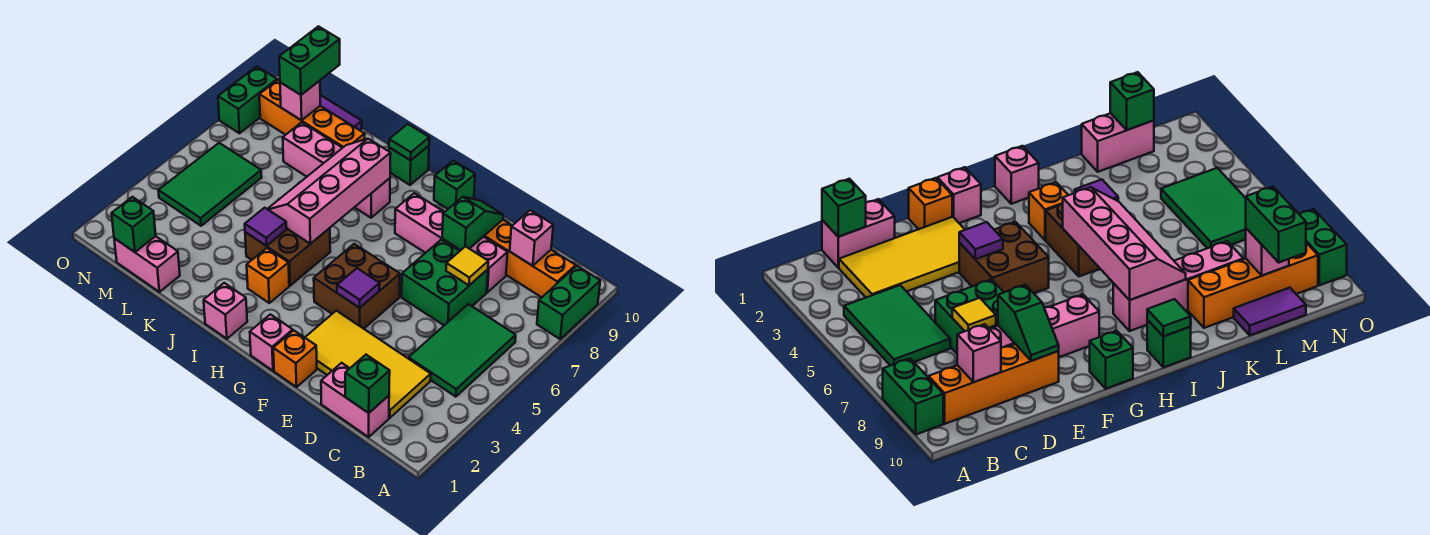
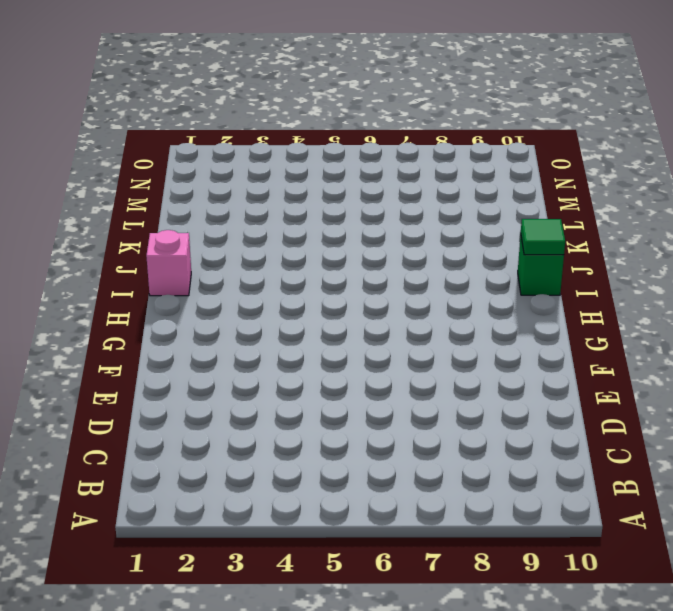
none -> green brick A8:A9 level 1
none -> green tile B4:C6 level 1
none -> orange brick B9:E9 level 1
none -> pink brick C1:D1 level 1

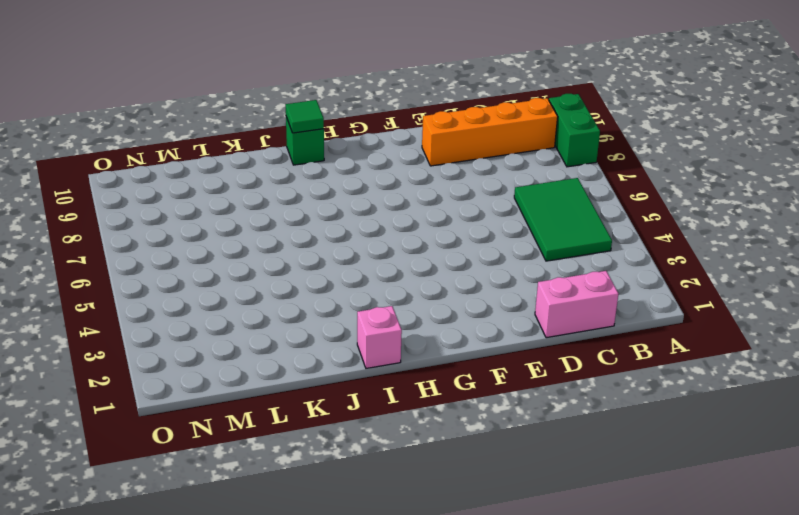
none -> yellow tile C2:F3 level 1
none -> green brick D6:E7 level 1
none -> pink brick D8:G8 level 1
none -> orange brick F1 level 1

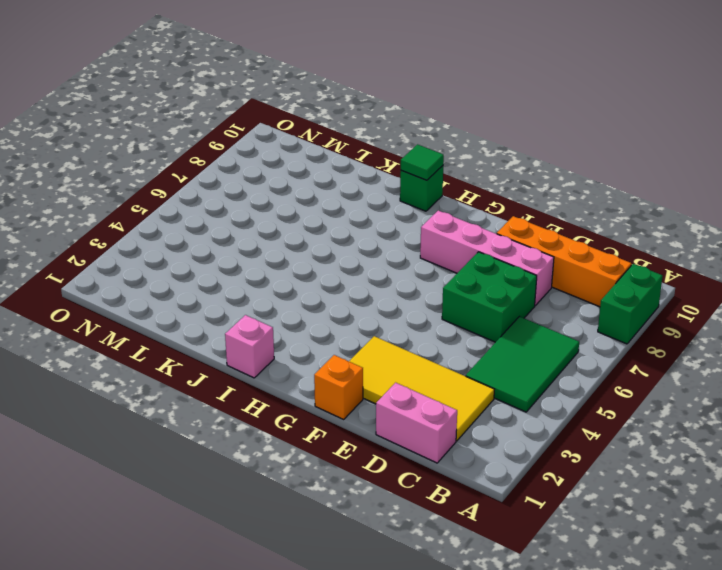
none -> brown brick F4:G5 level 1
none -> pink brick G1 level 1
none -> green brick G10 level 1
none -> orange brick I3 level 1

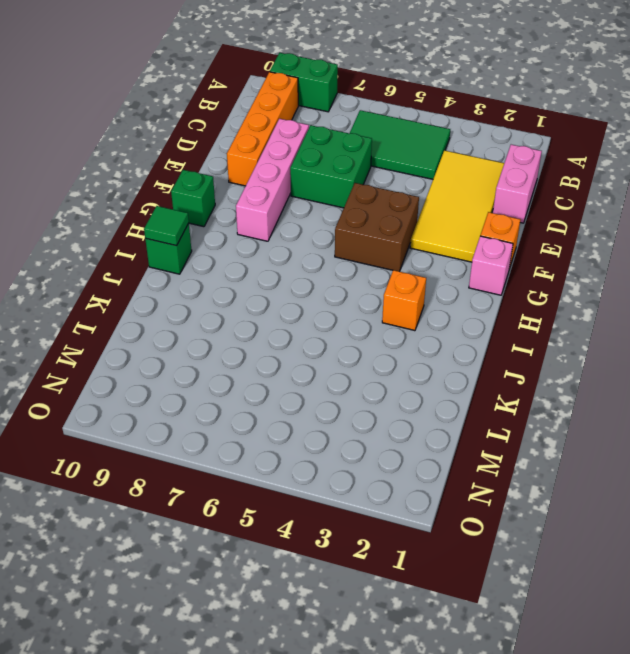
none -> pink brick I1 level 1
none -> brown brick I4:J5 level 1
none -> pink brick I8:L8 level 1
none -> orange brick K9:N9 level 1

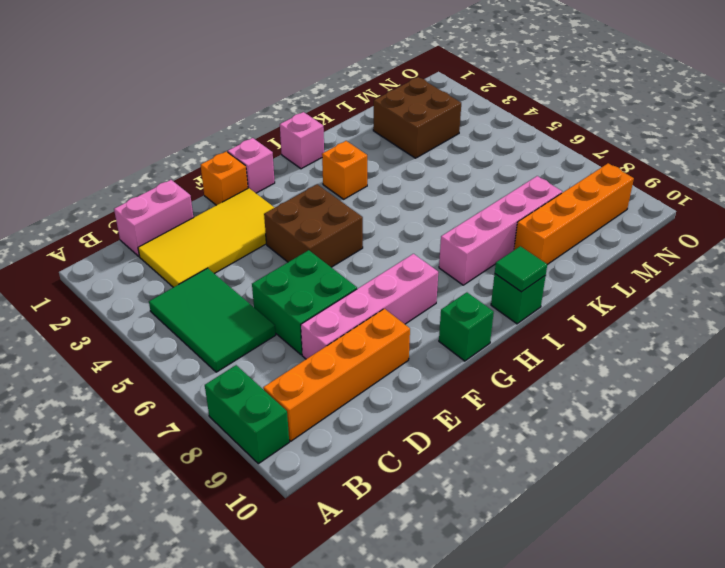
brown brick L2:M3 level 1 -> brown brick I4:J5 level 1
none -> pink brick L1:M1 level 1
none -> purple tile L10:M10 level 1
none -> green tile M4:N6 level 1
none -> green brick O8:O9 level 1

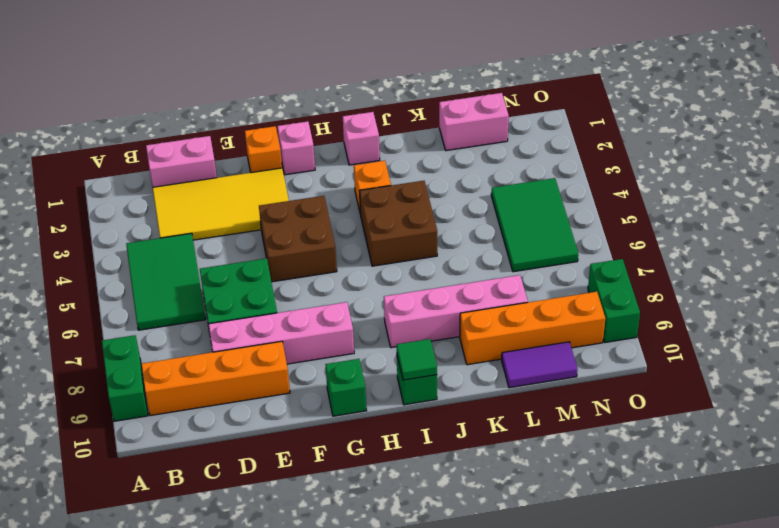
none -> green brick C1 level 2
none -> pink brick C9 level 2
none -> yellow tile D7 level 2
none -> green slope E8:E9 level 2 top 8

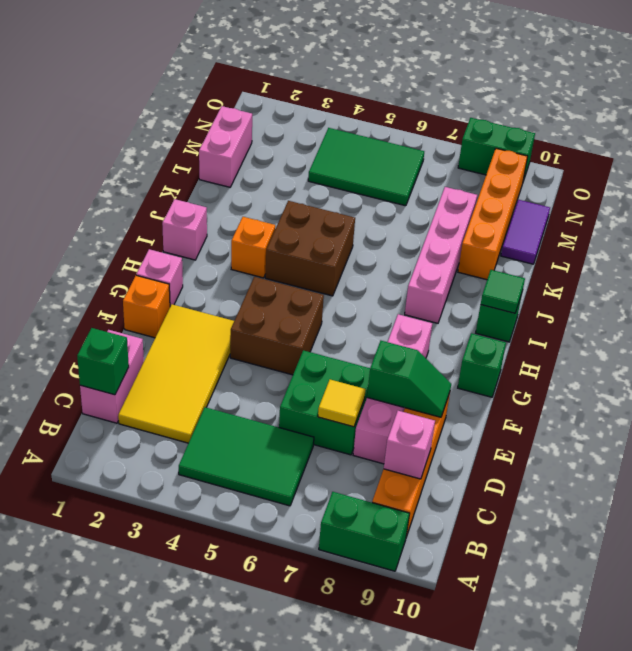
none -> purple tile F4 level 2
none -> pink slope I5:J8 level 2 top I
none -> purple tile J4 level 2
none -> green brick M1 level 2

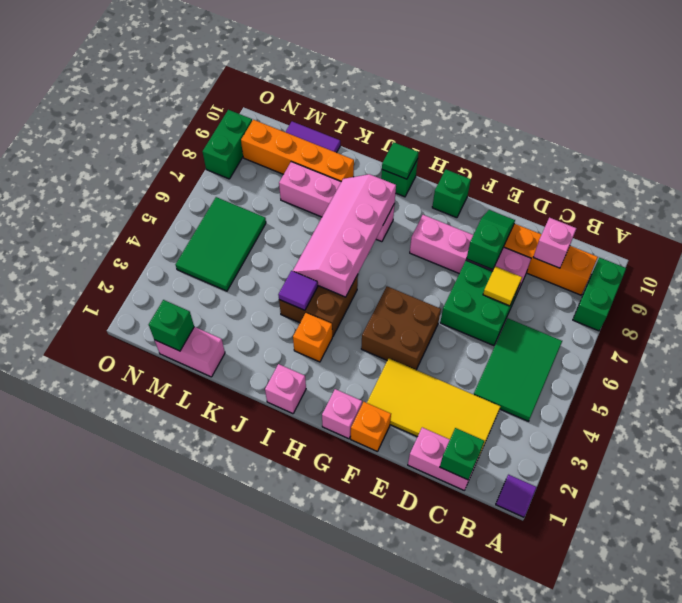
purple tile A1 level 1 -> purple tile F4 level 2
none -> pink brick M9 level 2
none -> green brick M9:M10 level 3

